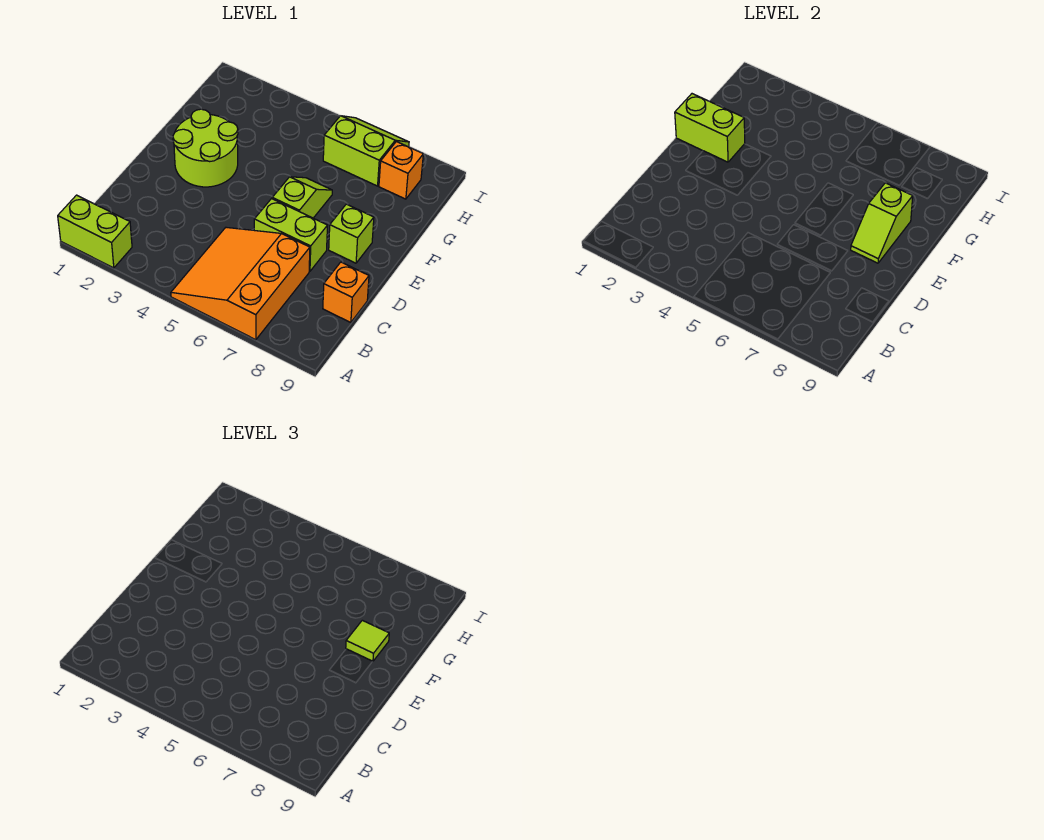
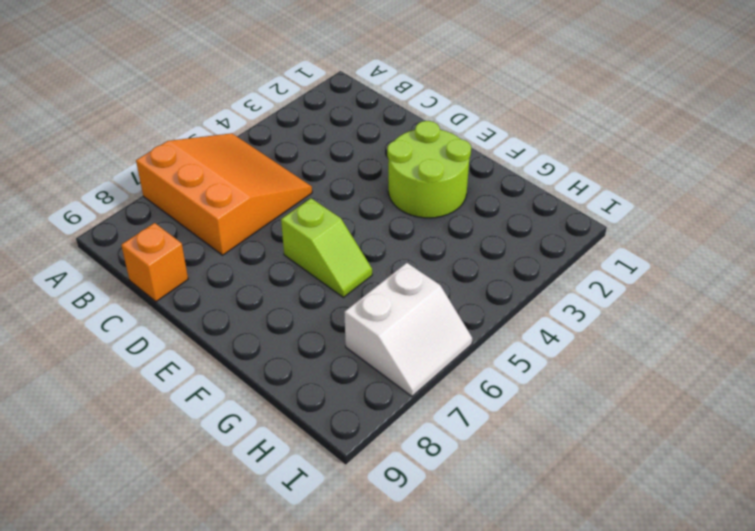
white slope H6:I7 level 1 top H -> lime slope H6:I7 level 1 top H
none -> lime brick A1:A2 level 1
none -> lime brick D6:D7 level 1
none -> lime brick E8 level 1

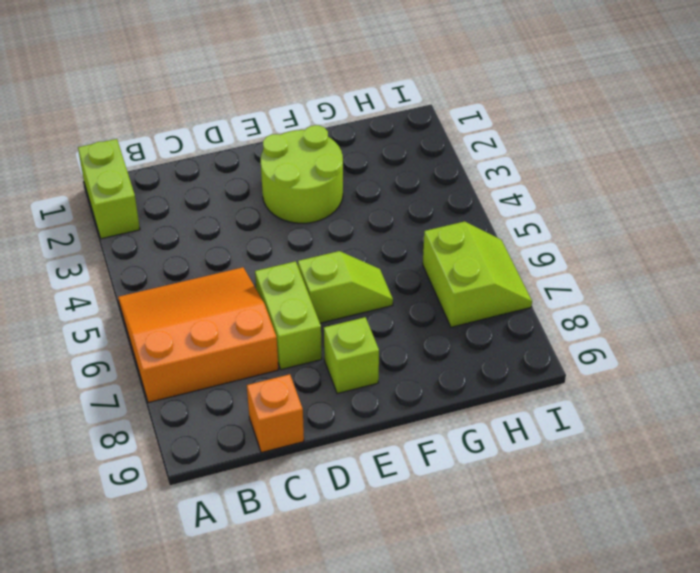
none -> orange brick H8 level 1
none -> lime slope E8:F8 level 2 top F
none -> lime brick F1:F2 level 2

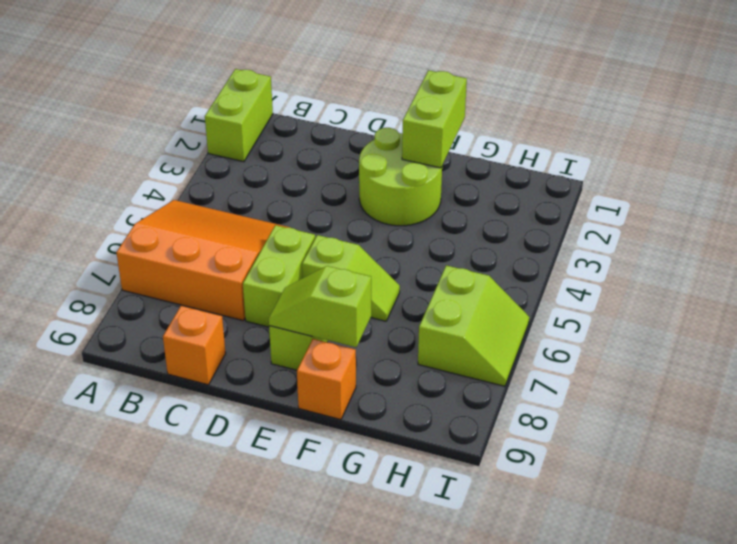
orange brick F9 level 1 -> orange brick H8 level 1
none -> lime tile F8 level 3

